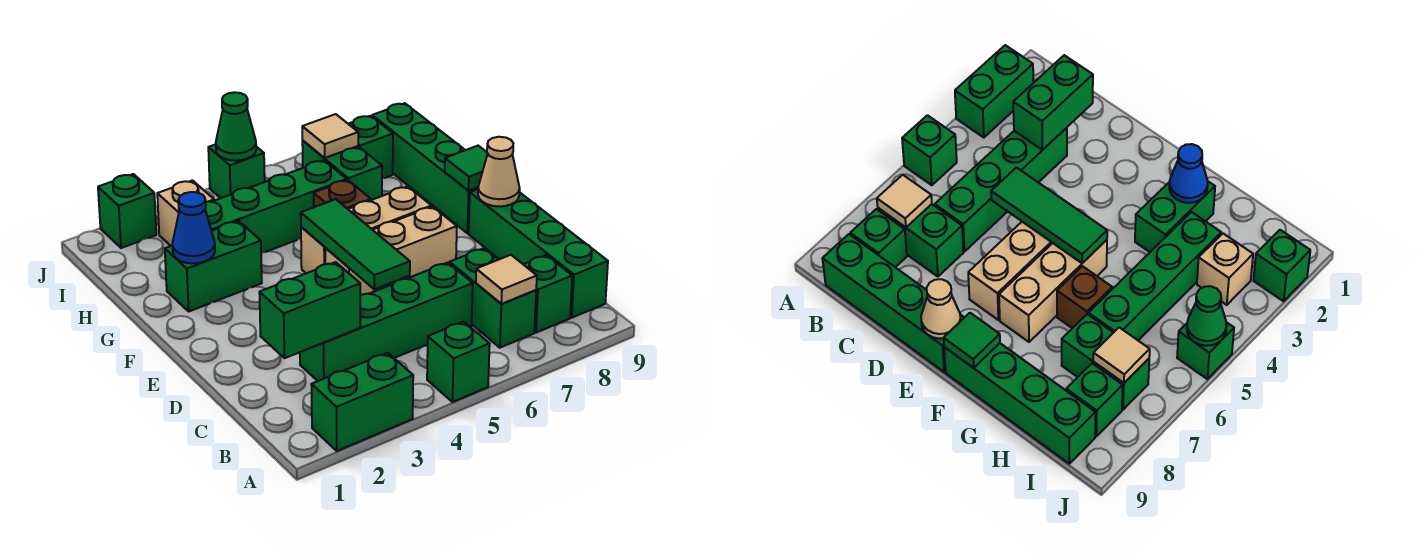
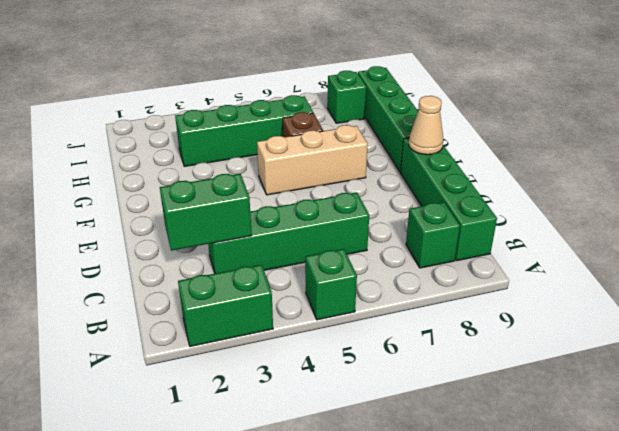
none -> green brick B7:C7 level 1
none -> tan brick E5:E7 level 1
none -> green brick G2:G3 level 1

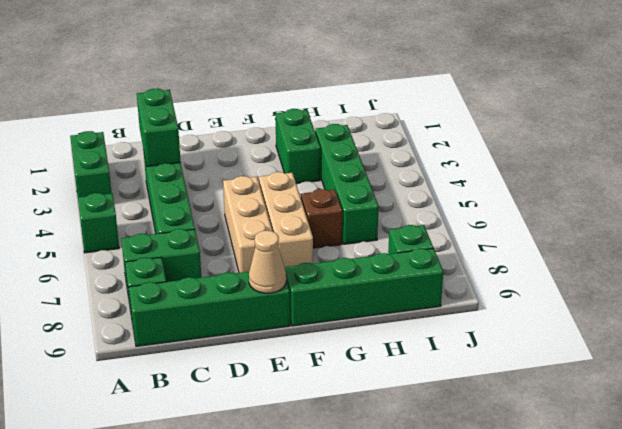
none -> green brick H7:I7 level 1
none -> tan brick I3 level 1
none -> green brick J2 level 1

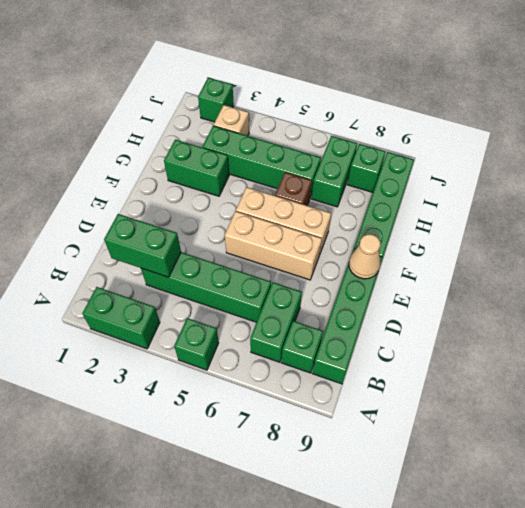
none -> green brick J5 level 1
none -> tan tile B7 level 2
none -> green tile D5:F5 level 2

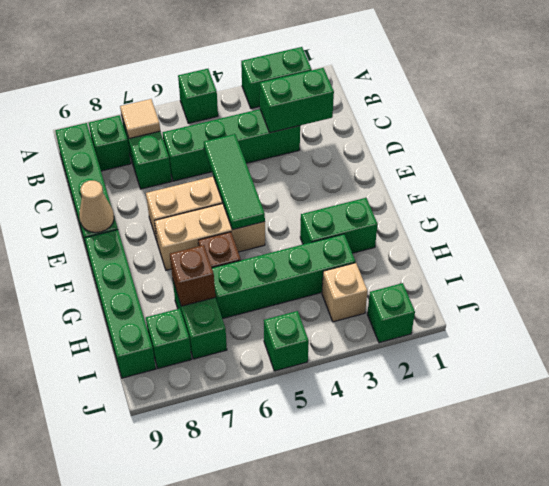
brown brick H7 level 2 -> none
none -> green tile F9 level 2
none -> blue cone G2 level 2
none -> tan tile I7 level 2

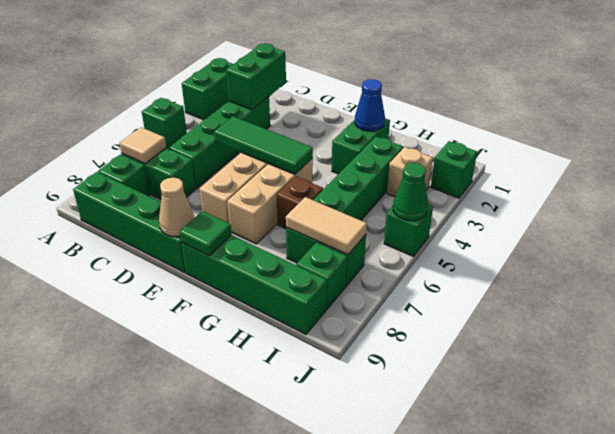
tan tile H7:I7 level 2 -> tan tile I7 level 2

